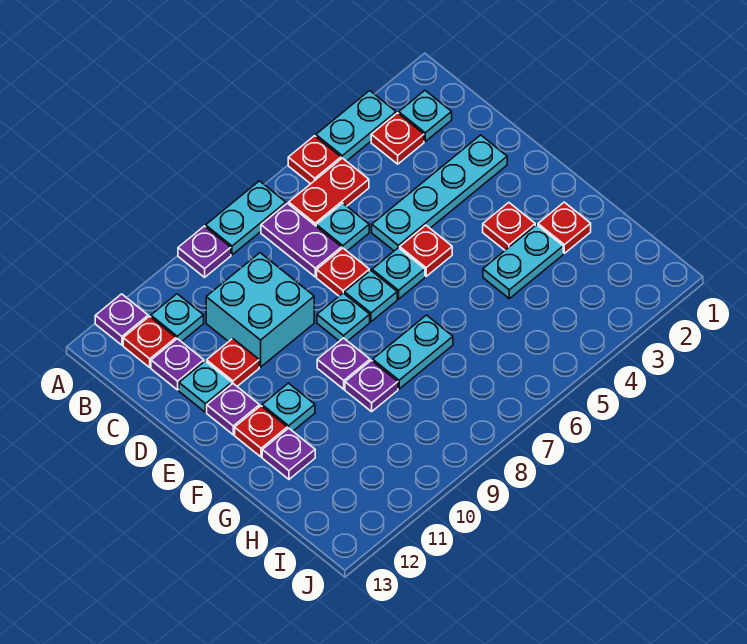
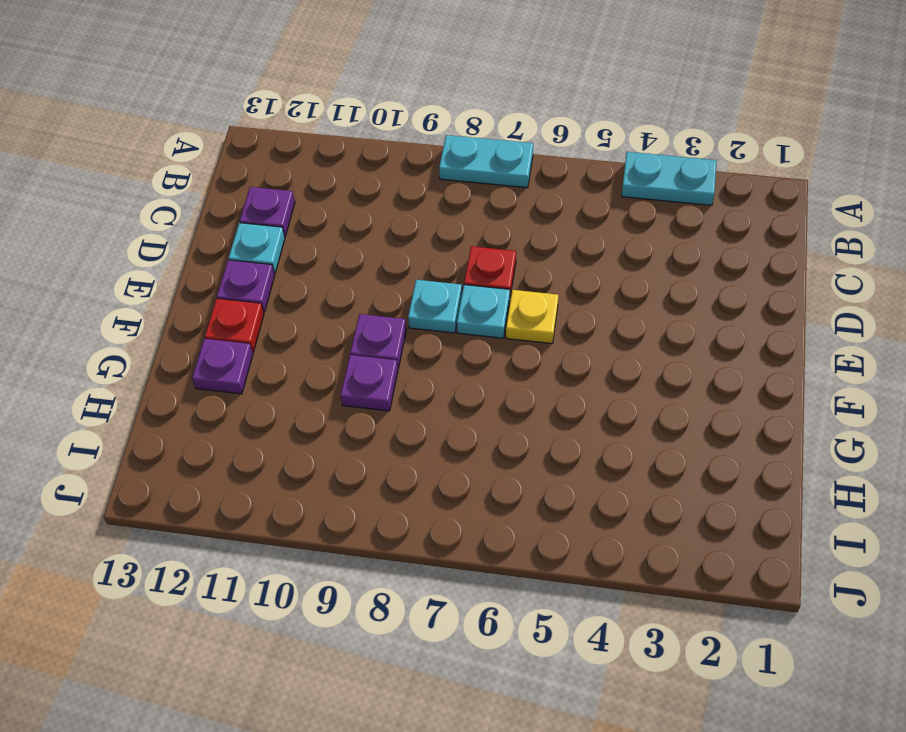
yellow plate E6 level 1 -> cyan plate E6 level 1
none -> red plate A5 level 1
none -> purple plate A9 level 1
none -> purple plate A12 level 1
none -> cyan plate B2 level 1

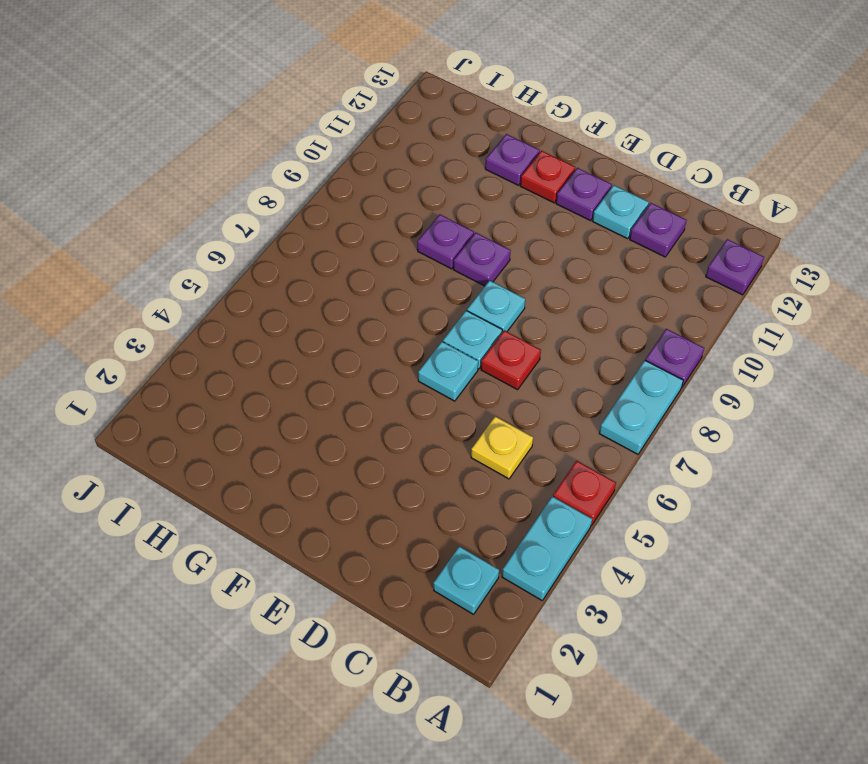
yellow plate C5 level 1 -> none
none -> red plate B3 level 1
none -> red plate B5:B6 level 1
none -> purple plate B7:C7 level 1
none -> cyan plate B11 level 1

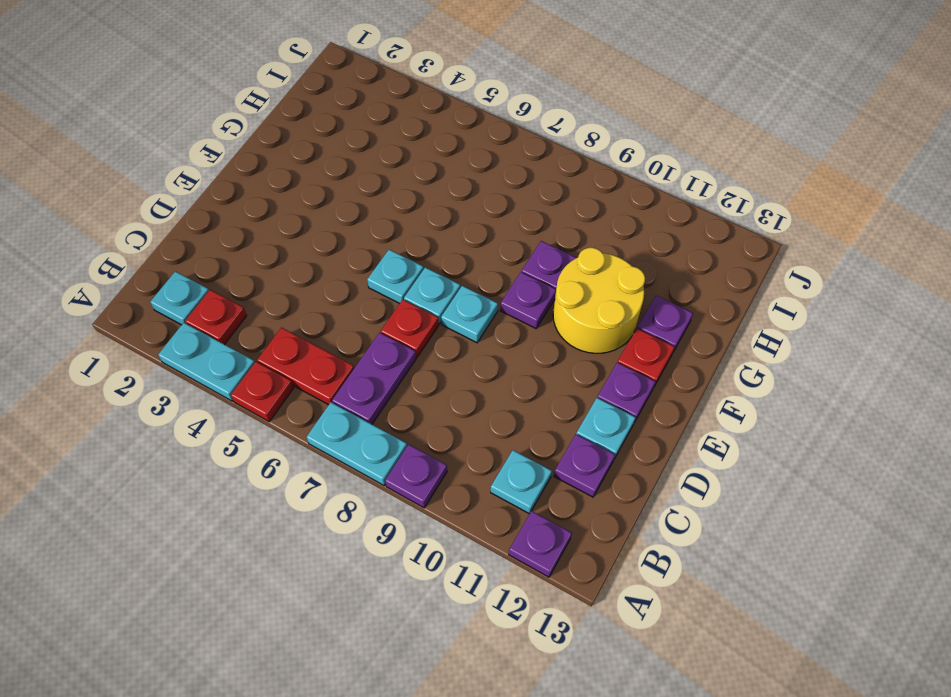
yellow round brick F10:G11 level 1 -> cyan plate F11 level 1
none -> red plate B12 level 1
none -> cyan plate C6 level 1
none -> cyan brick C9:D10 level 1
none -> cyan plate D2:D5 level 1

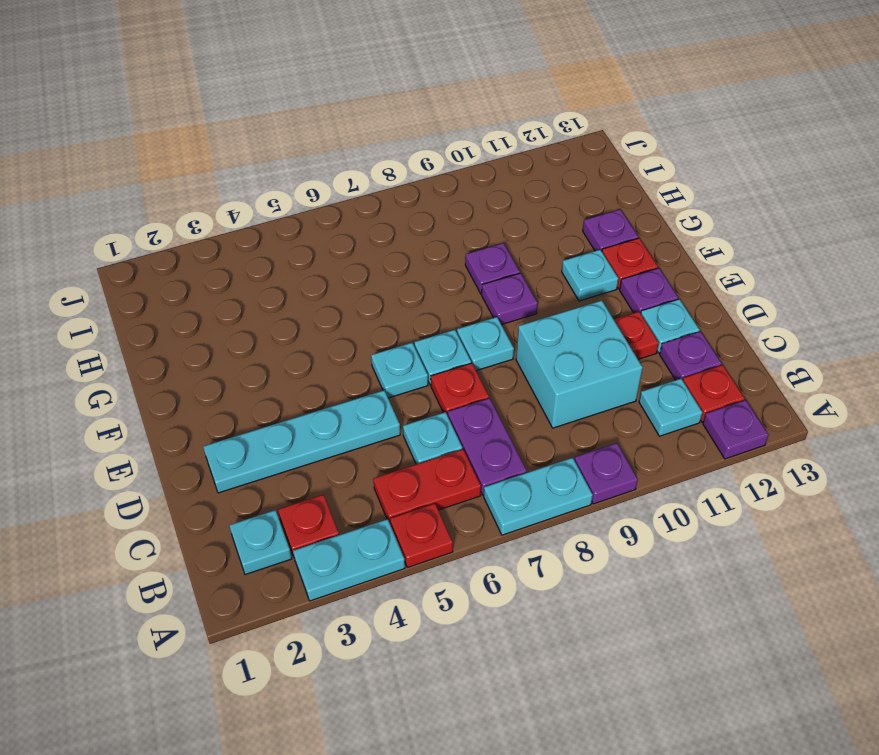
none -> red plate E5 level 1
none -> red plate F3 level 1
none -> red plate G2 level 1
none -> cyan plate G3:G4 level 1

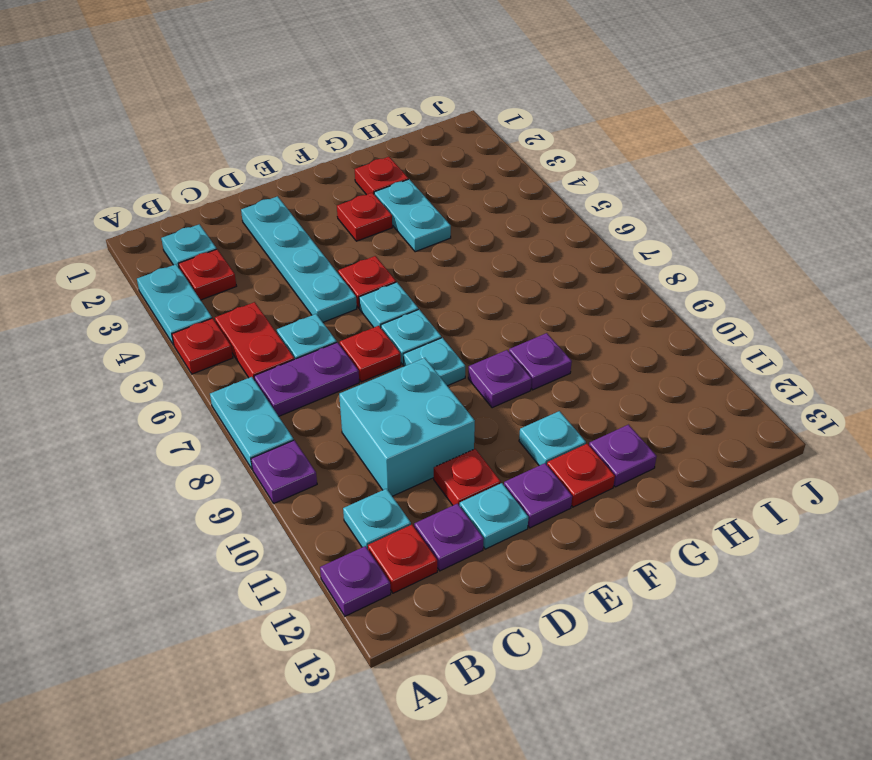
none -> cyan plate G7:G8 level 1

